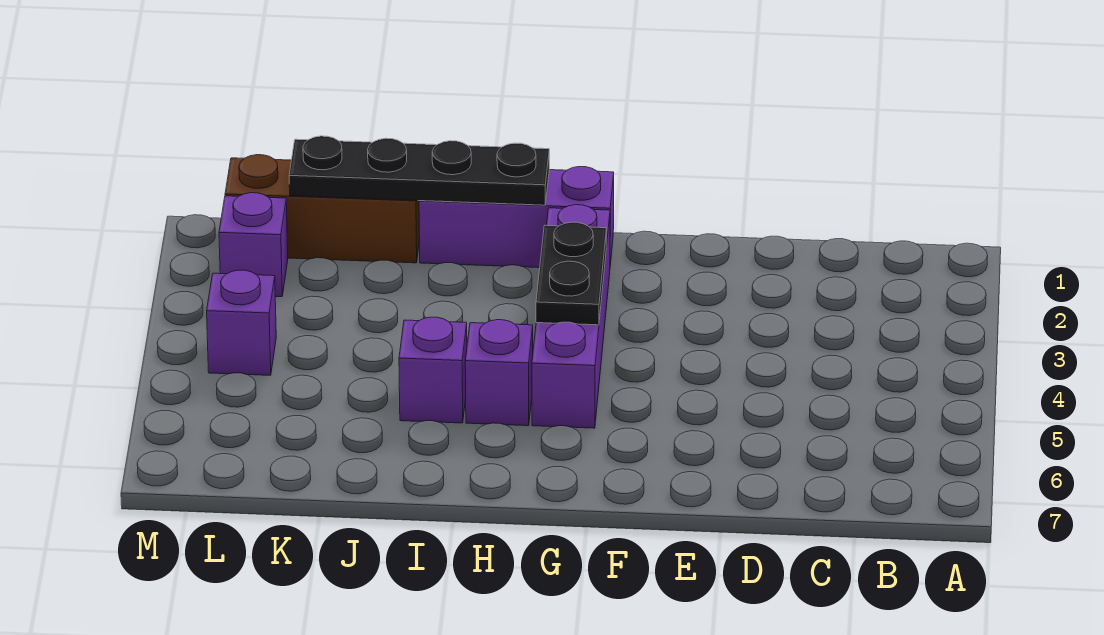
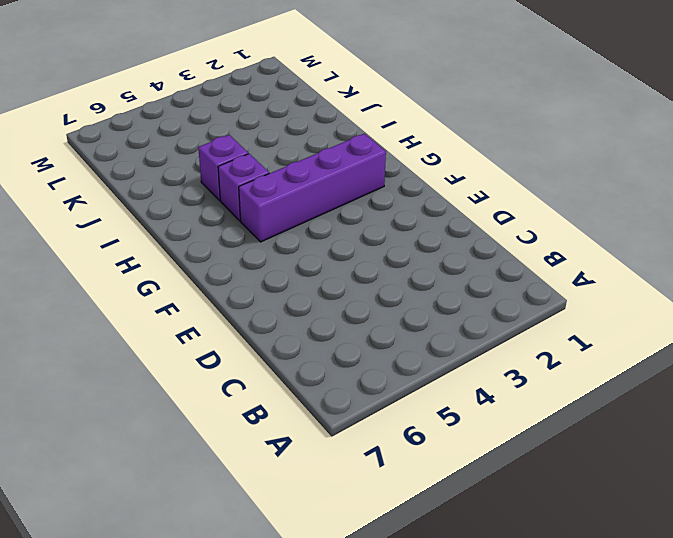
none -> purple brick G1:I1 level 1
none -> brown brick J1:L1 level 1

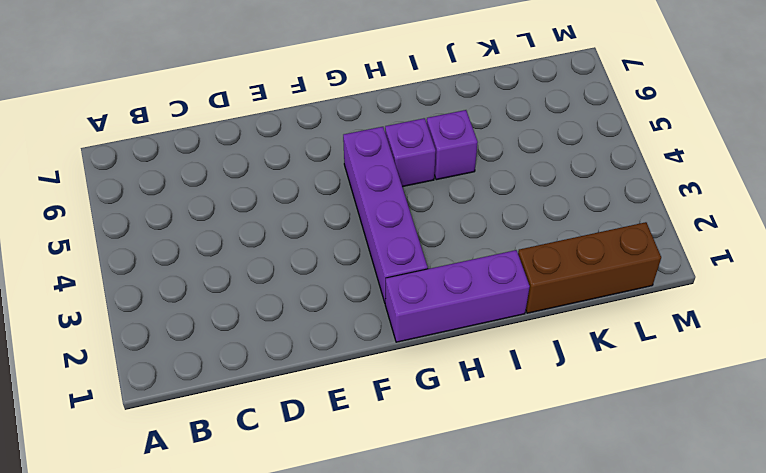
none -> purple brick L2 level 1
none -> purple brick L4 level 1

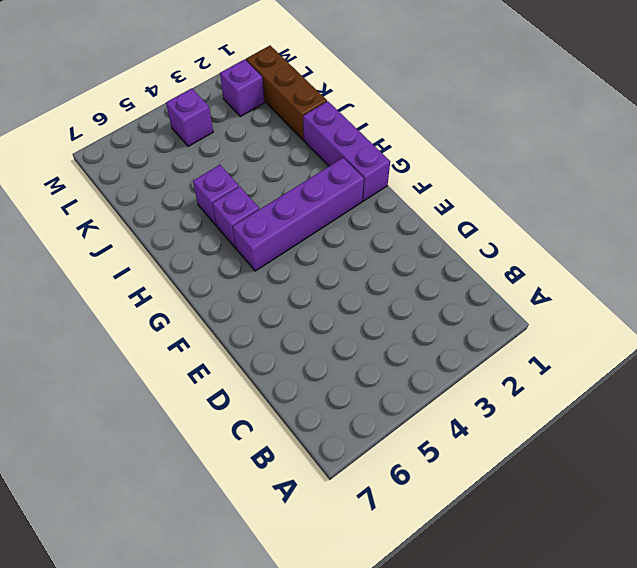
none -> black plate G3:G4 level 2
none -> black plate H1:K1 level 2

